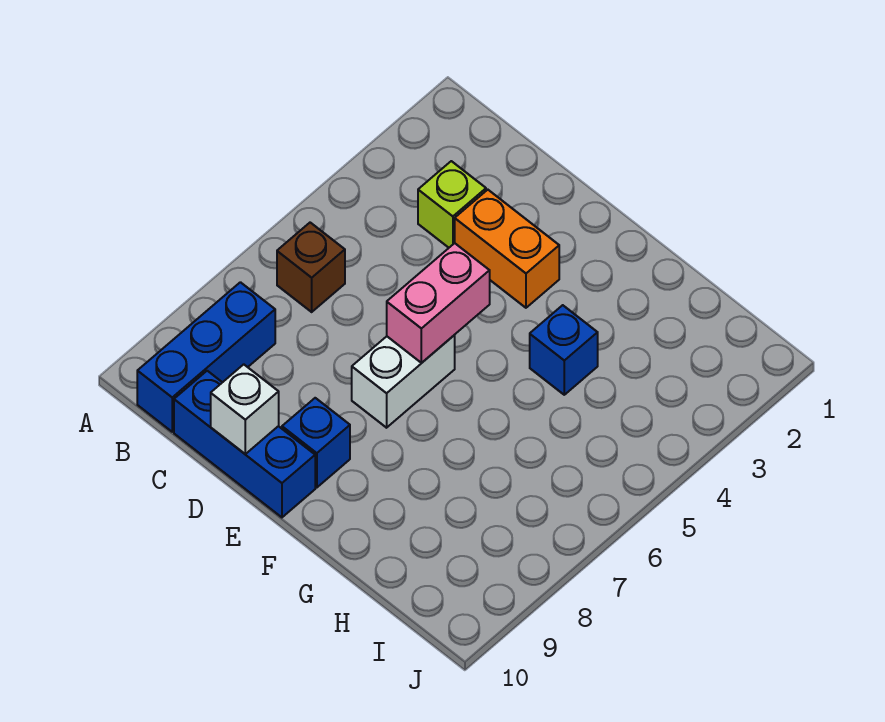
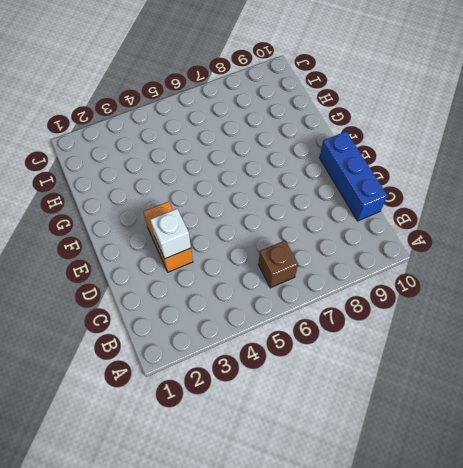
white brick D3 level 2 -> white brick D10 level 2
none -> blue brick B8:B10 level 1
none -> lime brick C3 level 1

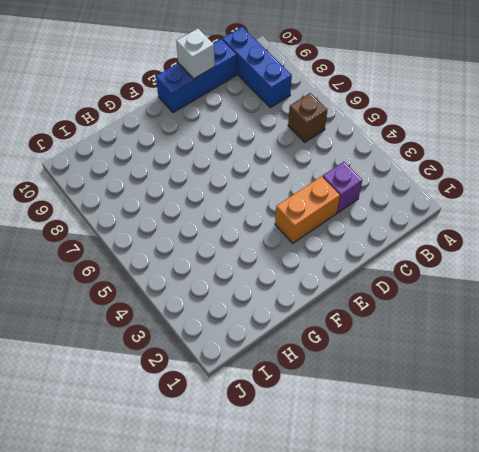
purple brick C3 level 1 -> lime brick C3 level 1
none -> white brick E6:E7 level 1
none -> blue brick E9 level 1

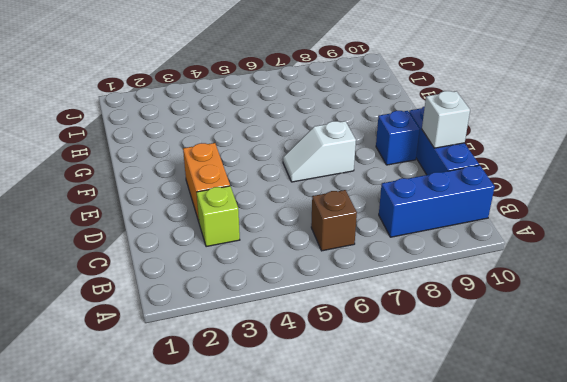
white slope E6:E7 level 1 top 7 -> white brick E6:E7 level 1
none -> blue brick G4 level 1
none -> pink brick E5:E6 level 2

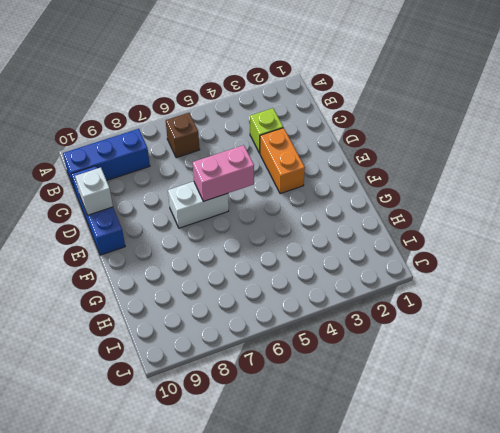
none -> blue brick E9 level 1
none -> blue brick G4 level 1

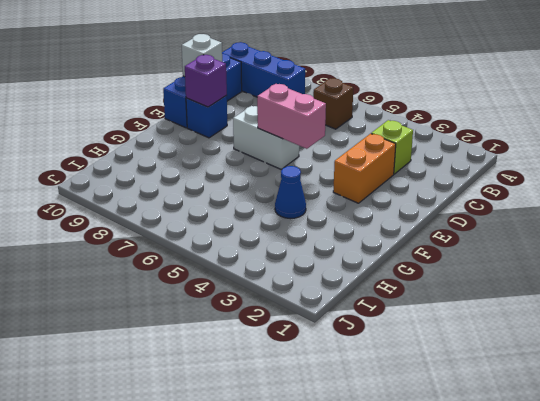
purple brick E9 level 2 -> none
blue cone G4 level 1 -> blue brick G4 level 1

